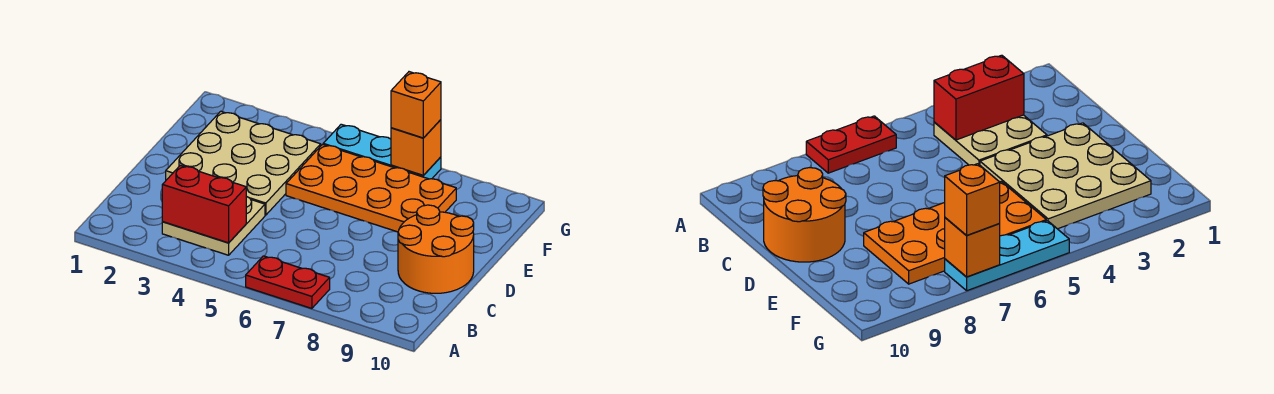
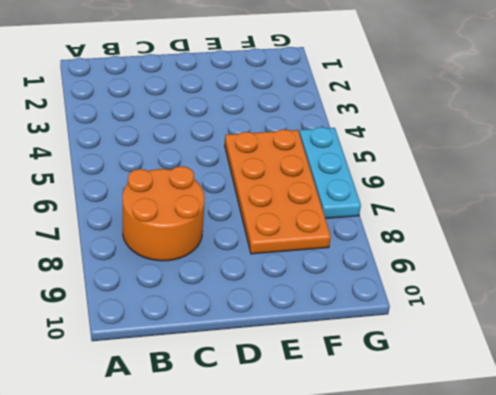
orange round brick B7:C8 level 1 -> orange round brick C9:D10 level 1
none -> red plate A6:A7 level 1
none -> tan plate B3:C4 level 1

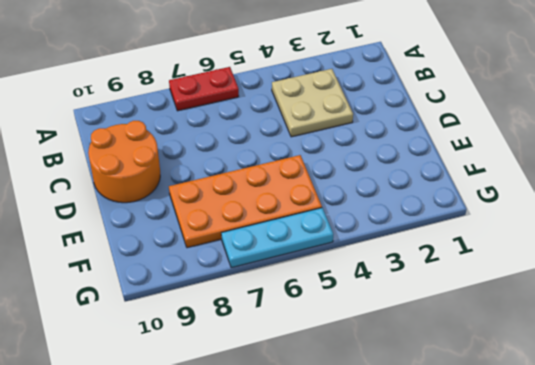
none -> tan plate D2:F4 level 1
none -> red brick B3:B4 level 2

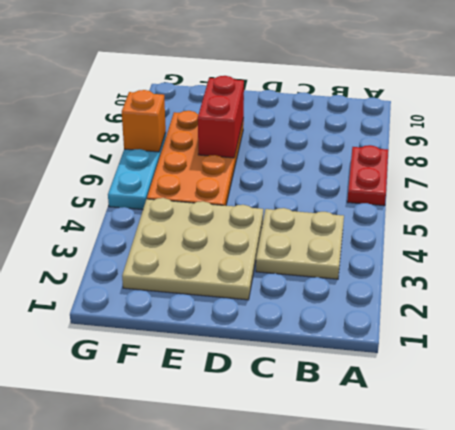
red brick E7:E8 level 2 -> red brick B3:B4 level 2
none -> orange round brick C9:D10 level 1
none -> orange brick G7 level 3

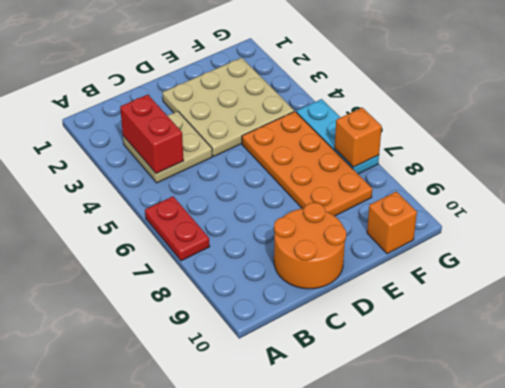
orange brick F10 level 1 -> orange brick G7 level 3

